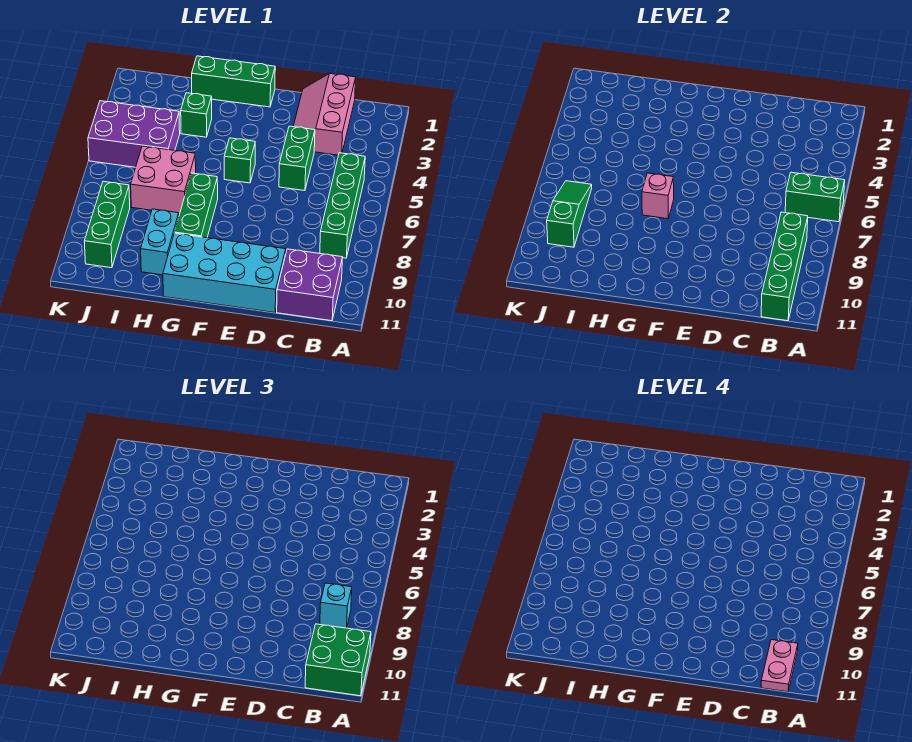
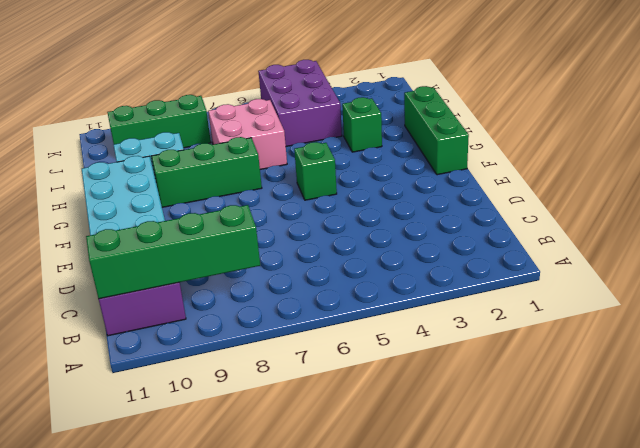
none -> green brick B5:B8 level 1
none -> pink slope C1:D3 level 1 top C
none -> green brick D4:D5 level 1

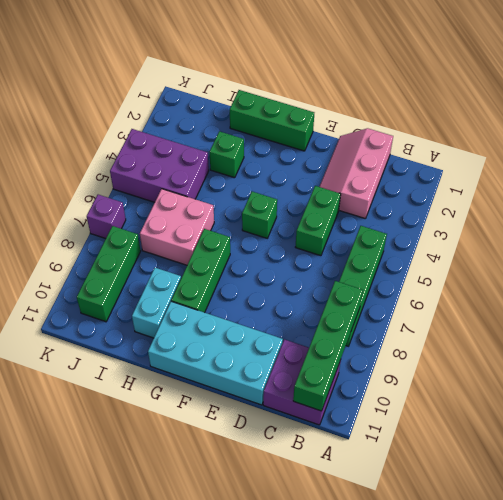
purple brick K7 level 1 -> none
none -> green brick A6:B6 level 2
none -> pink brick G7 level 2
none -> green slope J7:J9 level 2 top 9

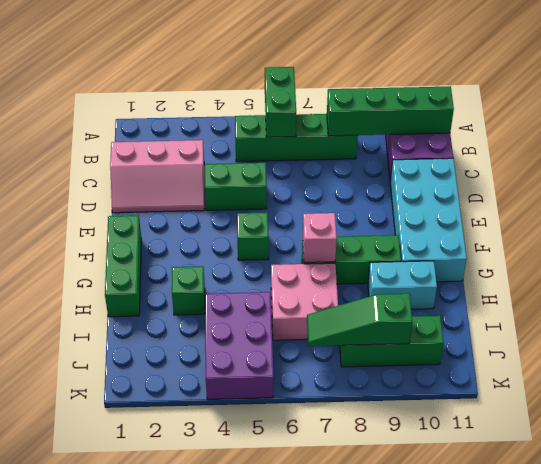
none -> green brick A10:B11 level 3
none -> cyan brick B8 level 3
none -> pink plate B10:B11 level 4

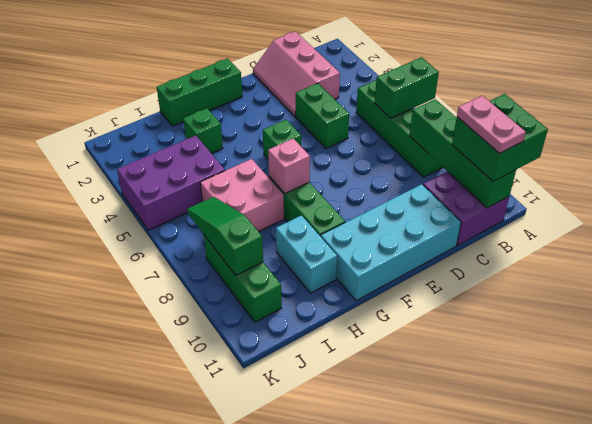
none -> cyan brick B8 level 3

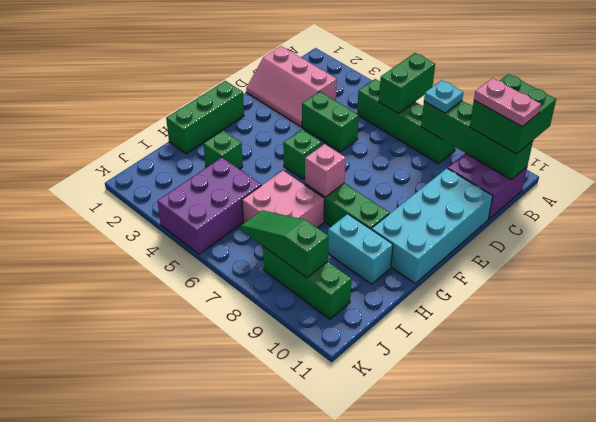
cyan plate B8 level 3 -> cyan brick B8 level 3

